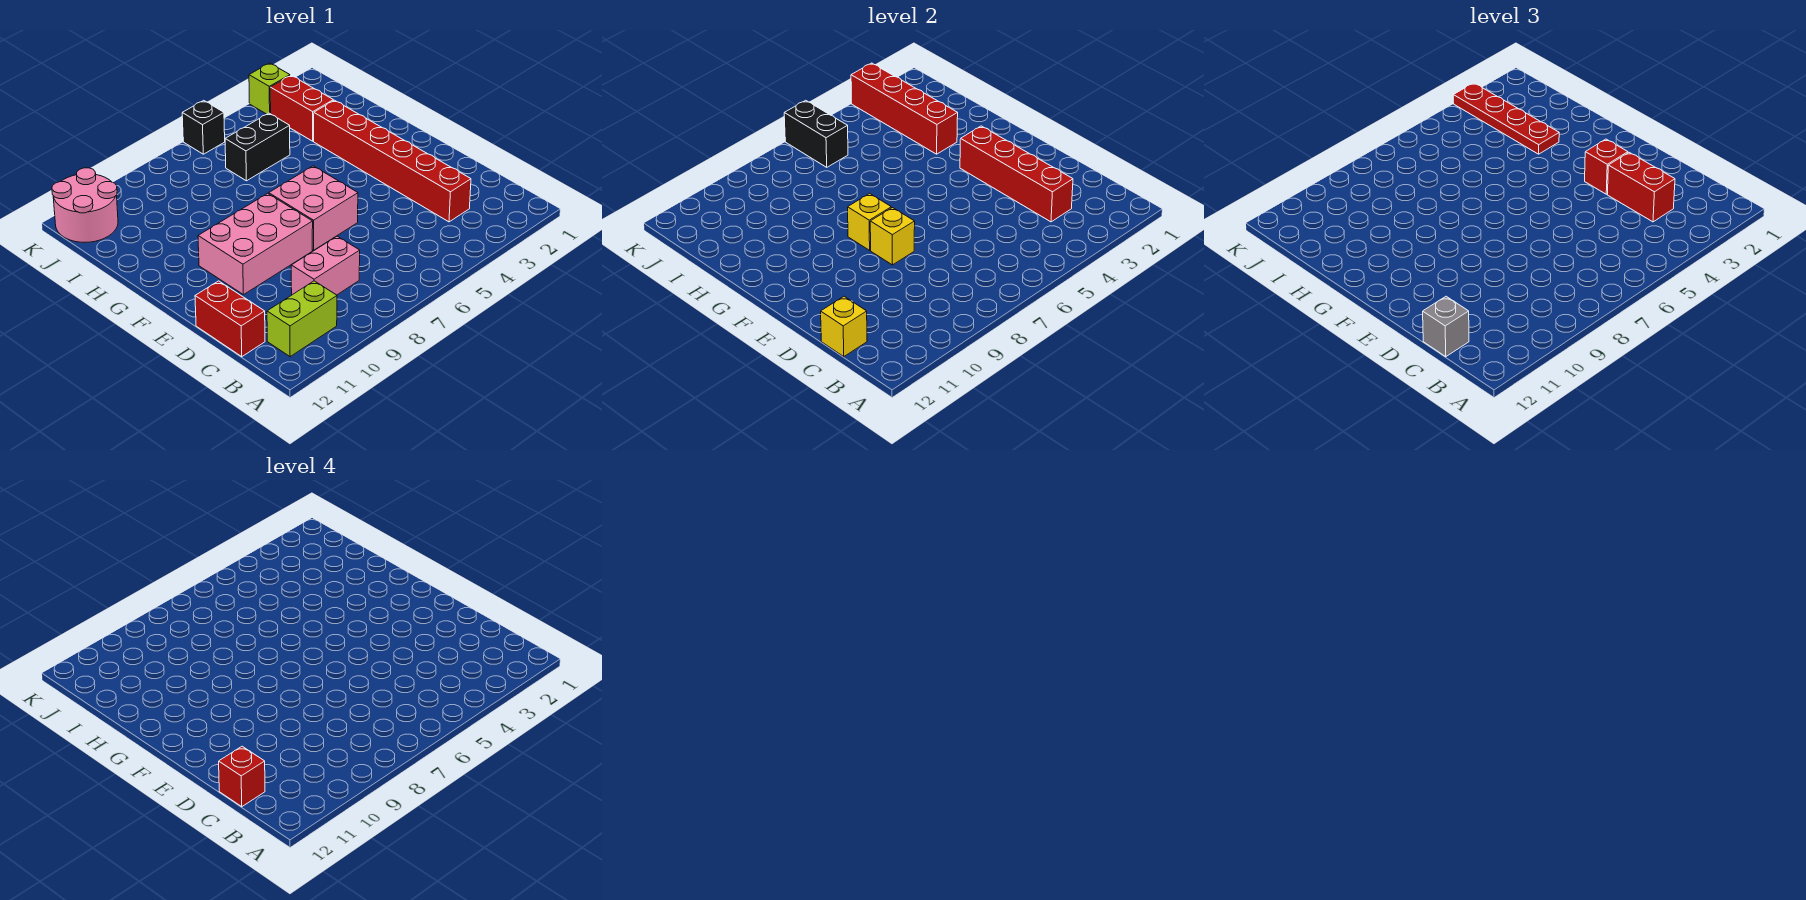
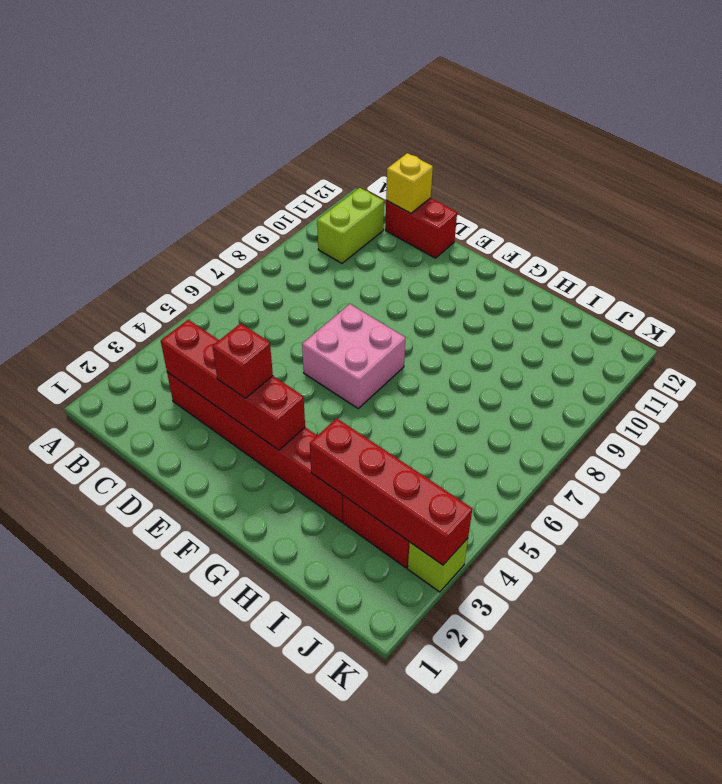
none -> pink brick C8:C9 level 1
none -> pink brick E8:F10 level 1
none -> black brick I5:I6 level 1

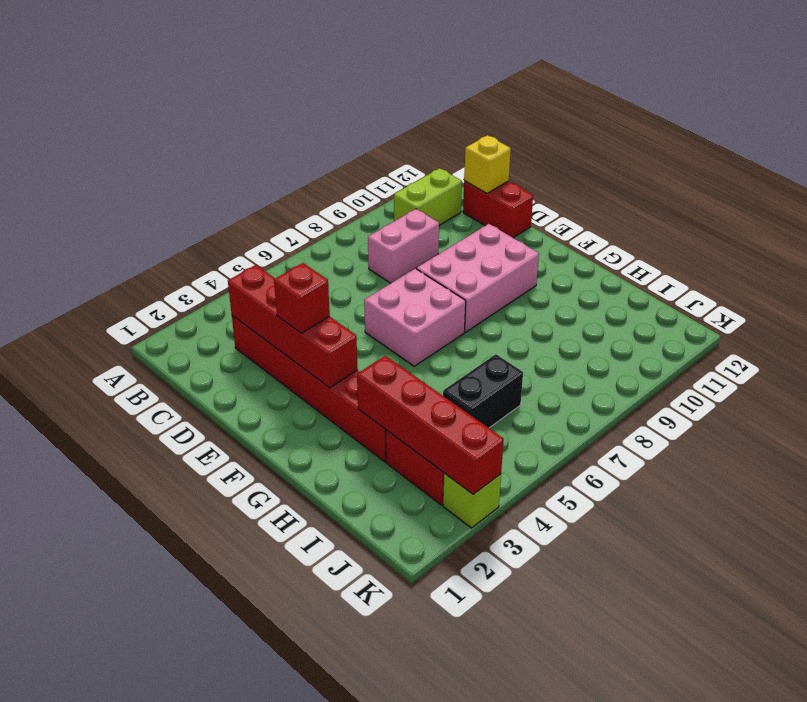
none -> pink round brick J11:K12 level 1
none -> black brick K6 level 1
none -> yellow brick E8 level 2

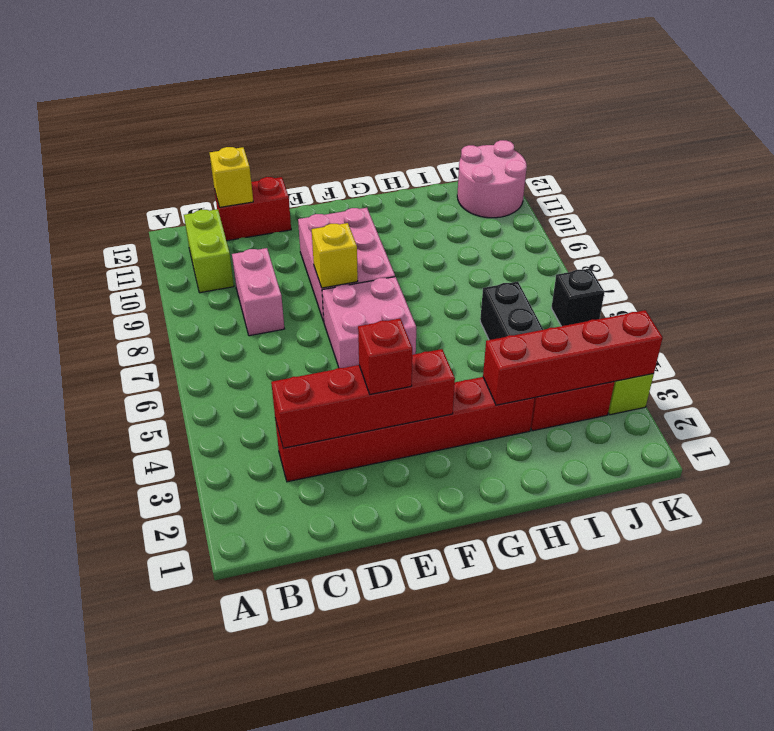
none -> yellow brick F8 level 2
none -> black brick J6:K6 level 2
none -> red brick C3:D3 level 3

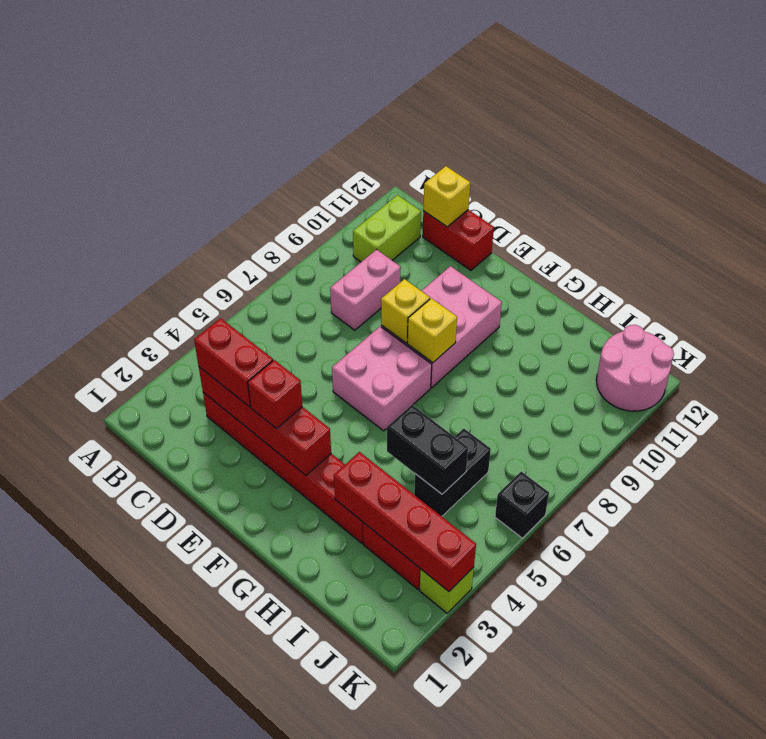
black brick H5:I5 level 2 -> black brick J6:K6 level 2
none -> grey brick C12 level 3
none -> red plate H3:K3 level 3
none -> red brick C12 level 4

